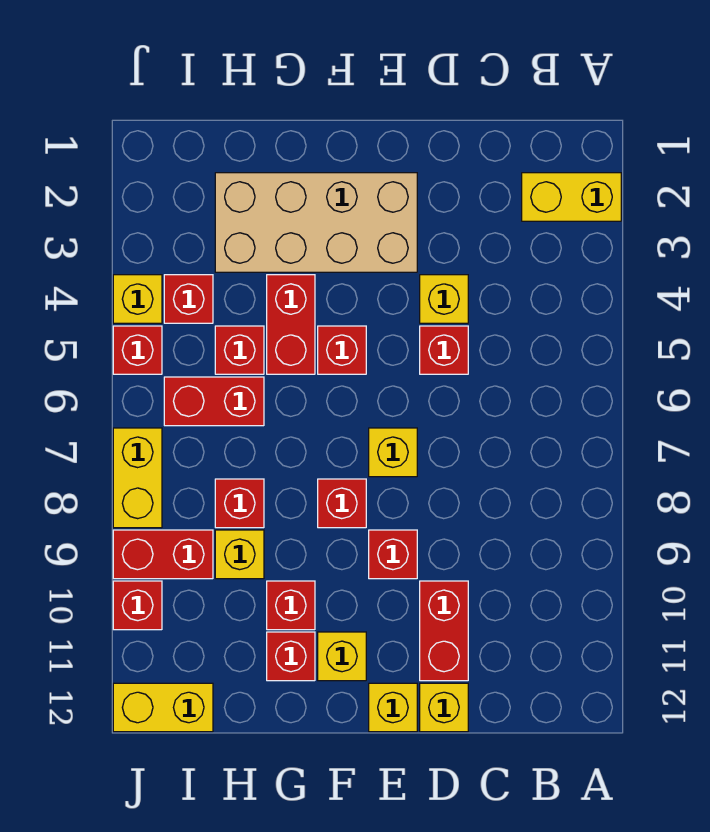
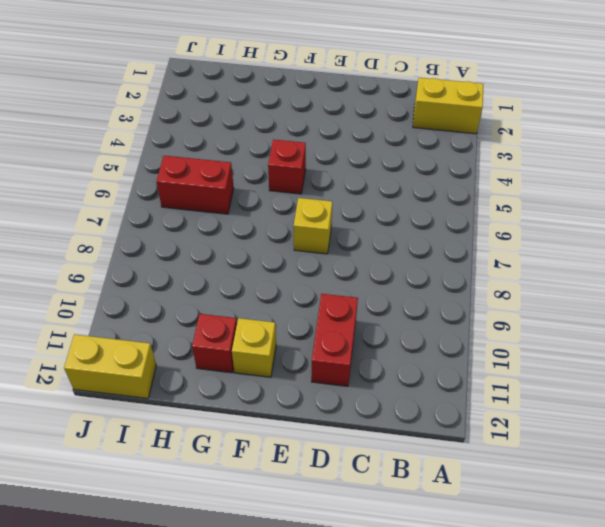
none -> yellow brick D4 level 1
none -> red brick D5 level 1
none -> yellow brick D12 level 1

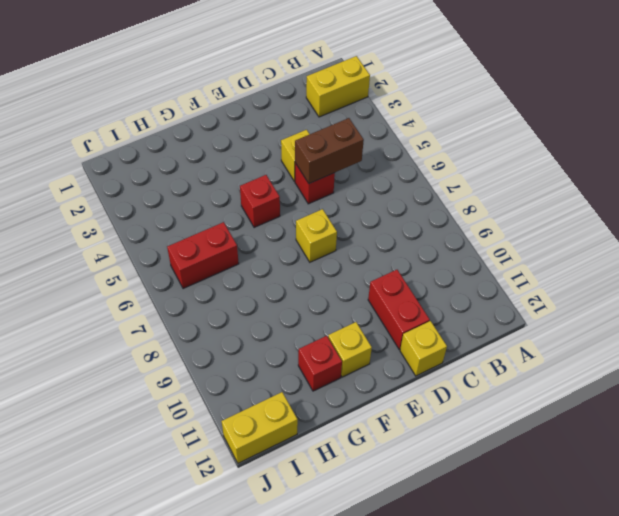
brown brick C5:D5 level 2 -> none
none -> tan brick E2:H3 level 1
none -> red brick E9 level 1
none -> yellow brick E12 level 1

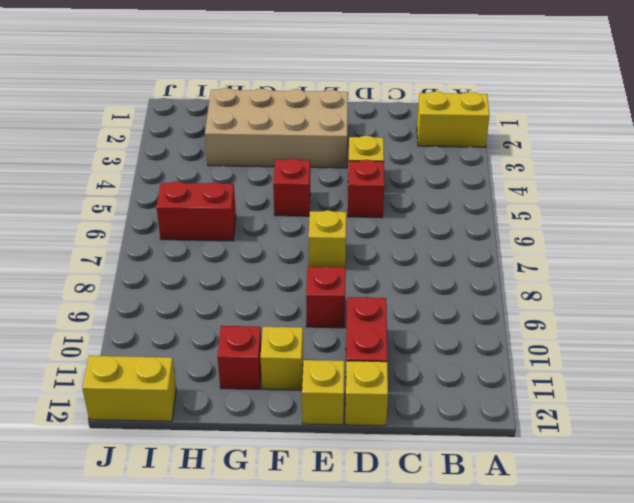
none -> red brick F8 level 1
none -> red brick G4:G5 level 1
none -> red brick G10 level 1

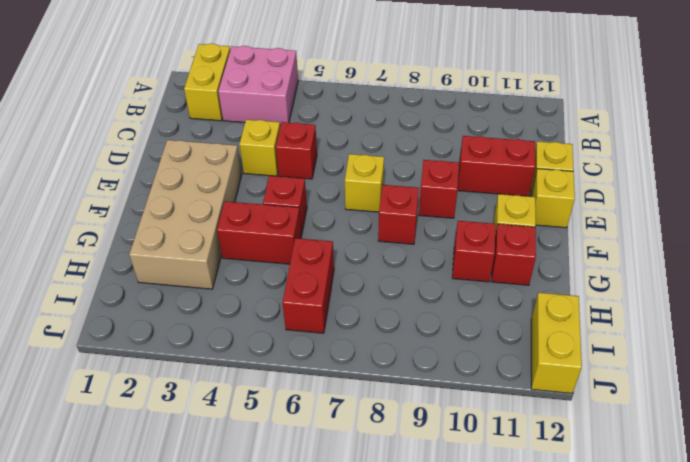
pink brick A3:B4 level 1 -> none
none -> red brick H5 level 1
none -> red brick H8 level 1
none -> yellow brick H9 level 1

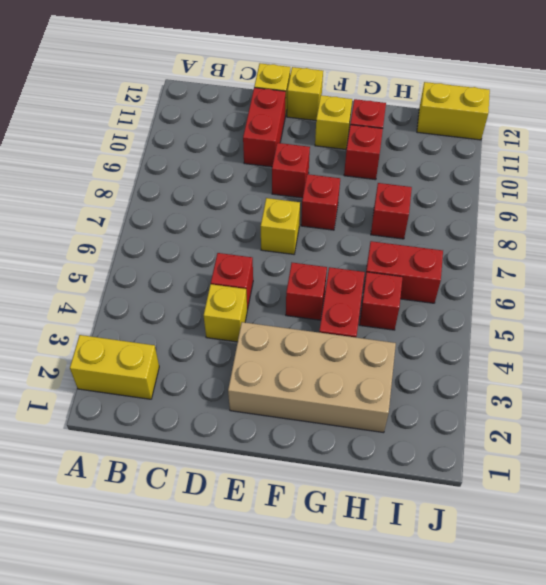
none -> yellow brick H9 level 1
none -> red brick I4 level 1
none -> red brick I9:J9 level 1

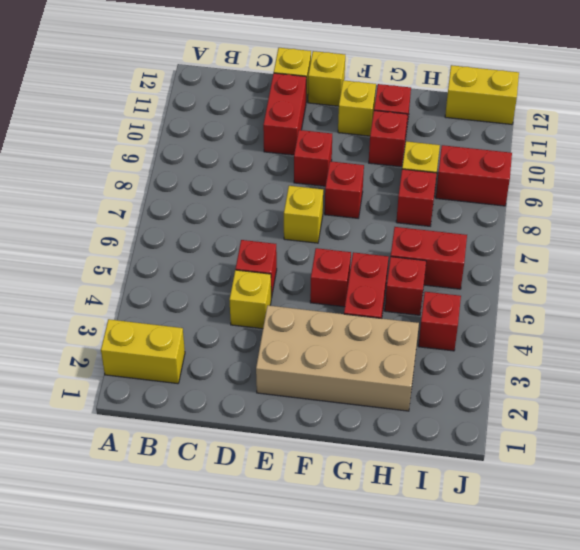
none -> yellow brick J4 level 1
none -> red brick J5 level 1
none -> yellow brick J7:J8 level 1

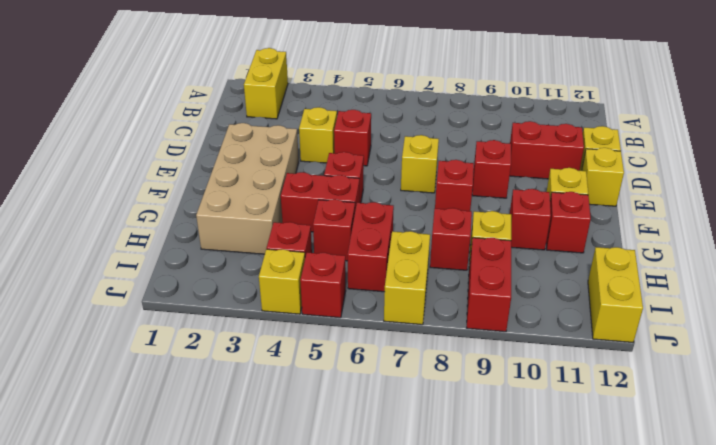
yellow brick I7:J7 level 1 -> yellow brick J7:J8 level 1
none -> red brick J10 level 1

